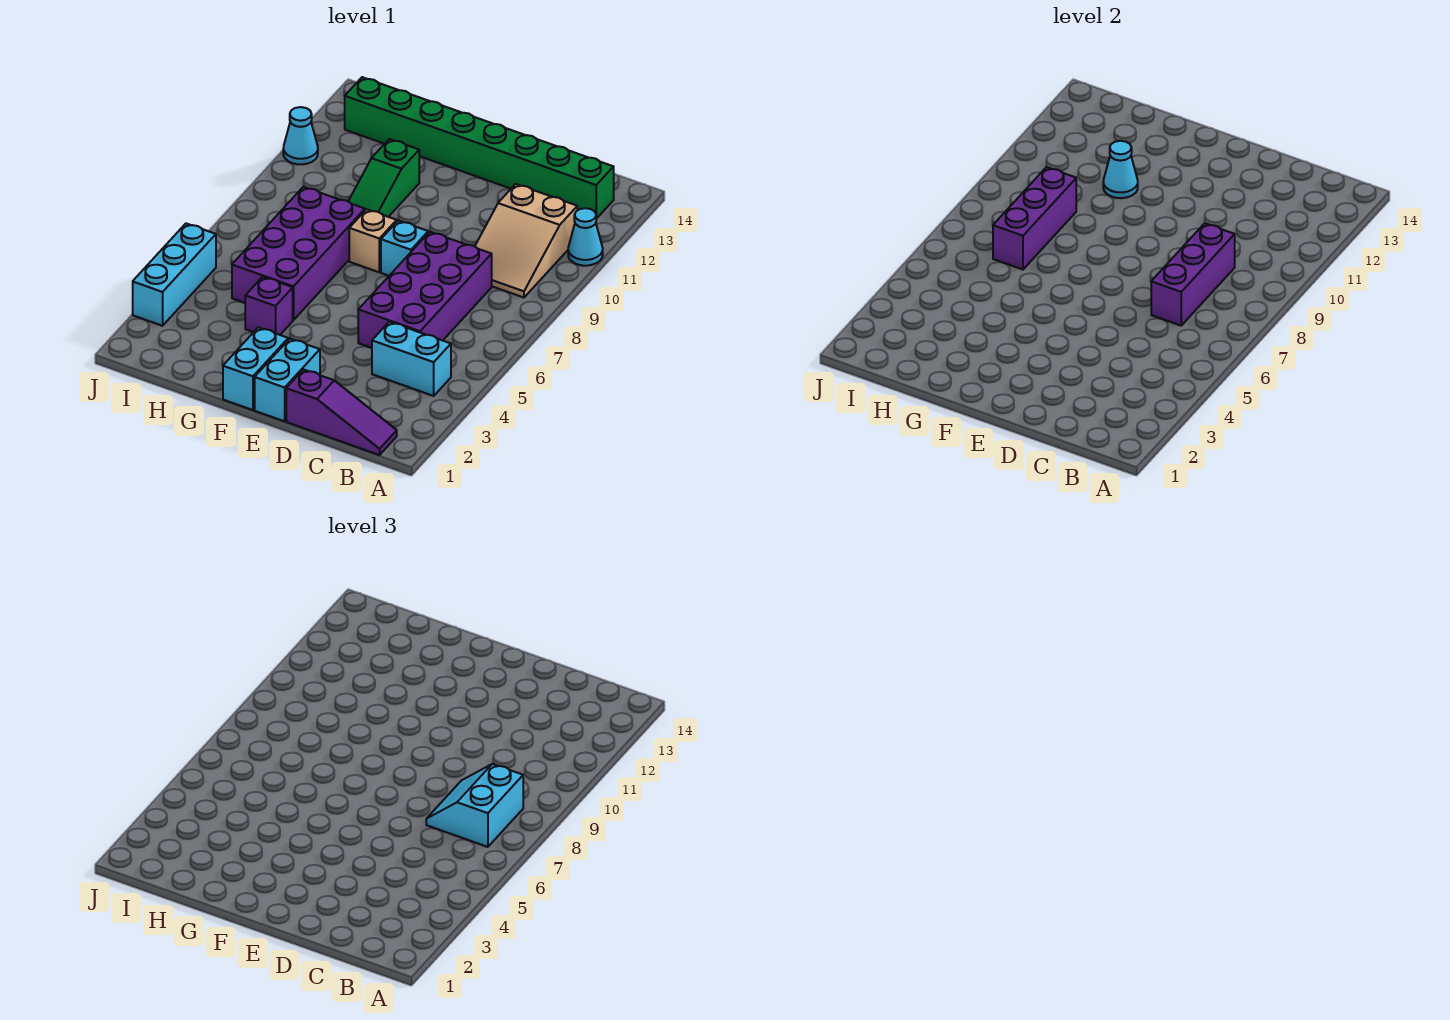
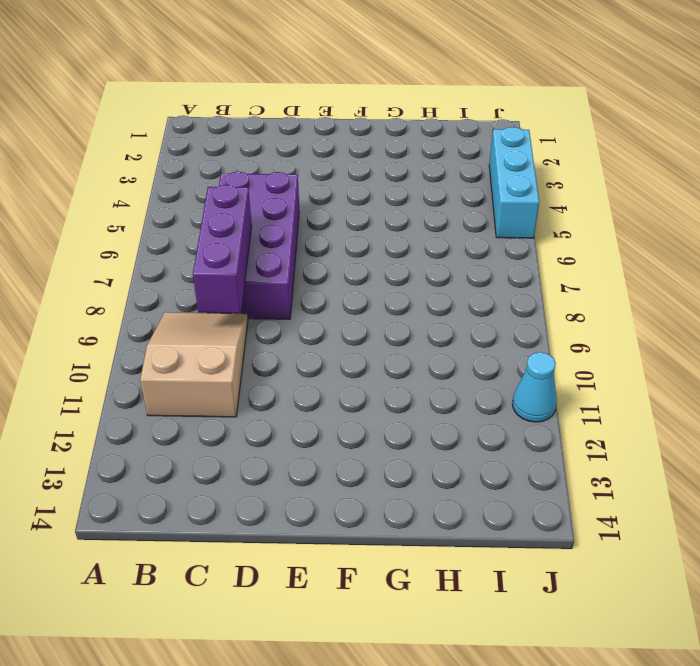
none -> cyan cone A11 level 1
none -> purple slope B1:D1 level 1 top D
none -> cyan brick B4:C4 level 1

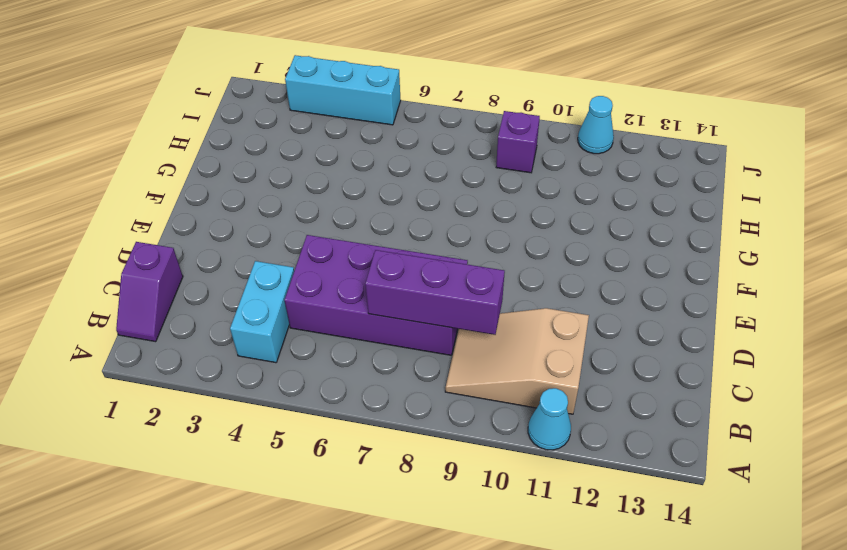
purple slope B1:C1 level 1 top C -> purple slope B1:D1 level 1 top D
purple brick I9 level 1 -> purple brick G4 level 1
none -> green brick B13:I13 level 1
none -> cyan brick E1:E2 level 1
none -> cyan brick E8 level 1

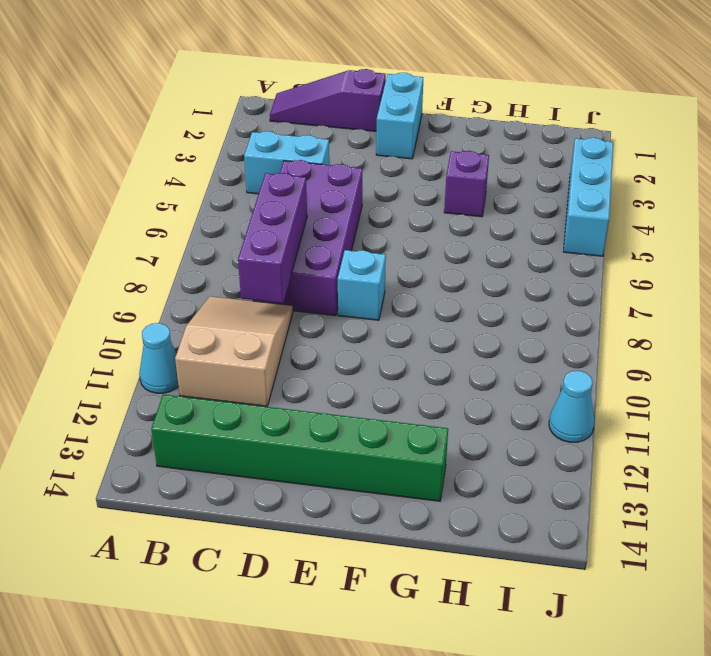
green brick B13:G13 level 1 -> green brick B13:I13 level 1
none -> cyan brick F1:F2 level 1
none -> tan brick F8 level 1
none -> purple brick G5:H8 level 1

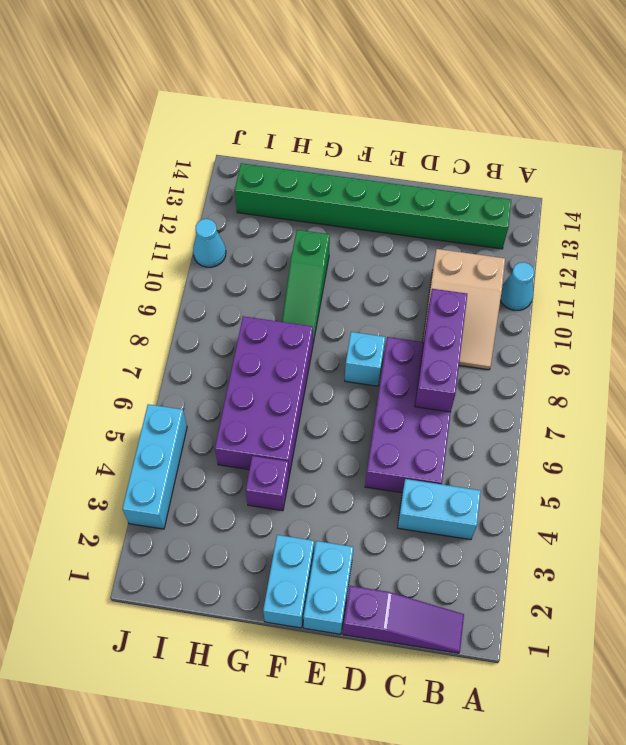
none -> tan brick F8 level 1
none -> cyan cone G11 level 2
none -> purple brick H7:H9 level 2

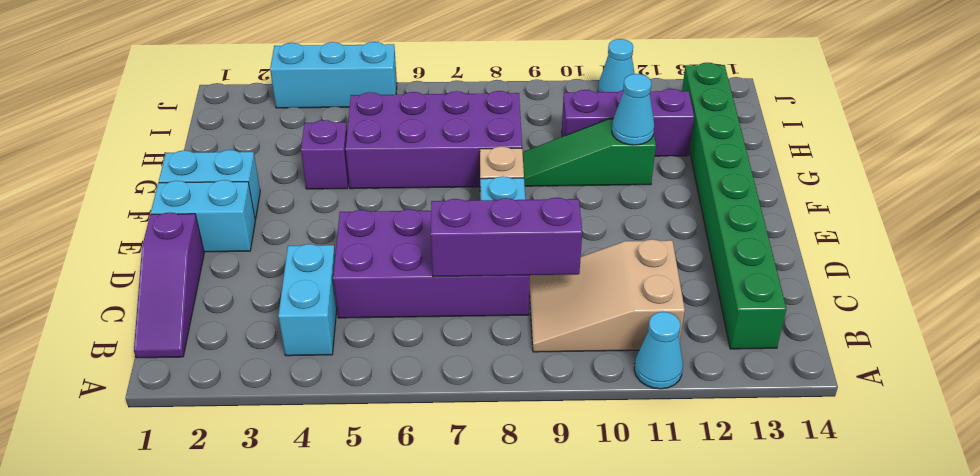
purple brick H10:H12 level 1 -> purple brick H7:H9 level 2
none -> cyan slope B7:C8 level 3 top B

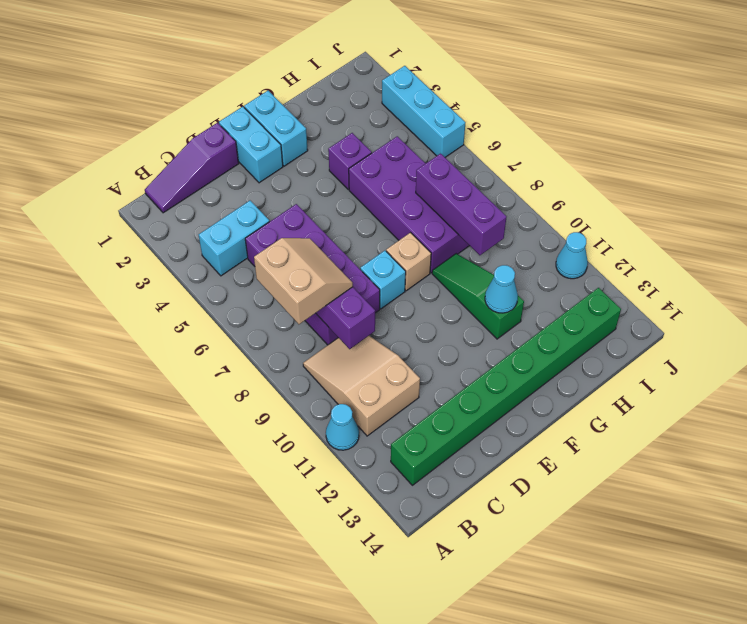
tan slope B7:C8 level 3 top B -> cyan slope B7:C8 level 3 top B

